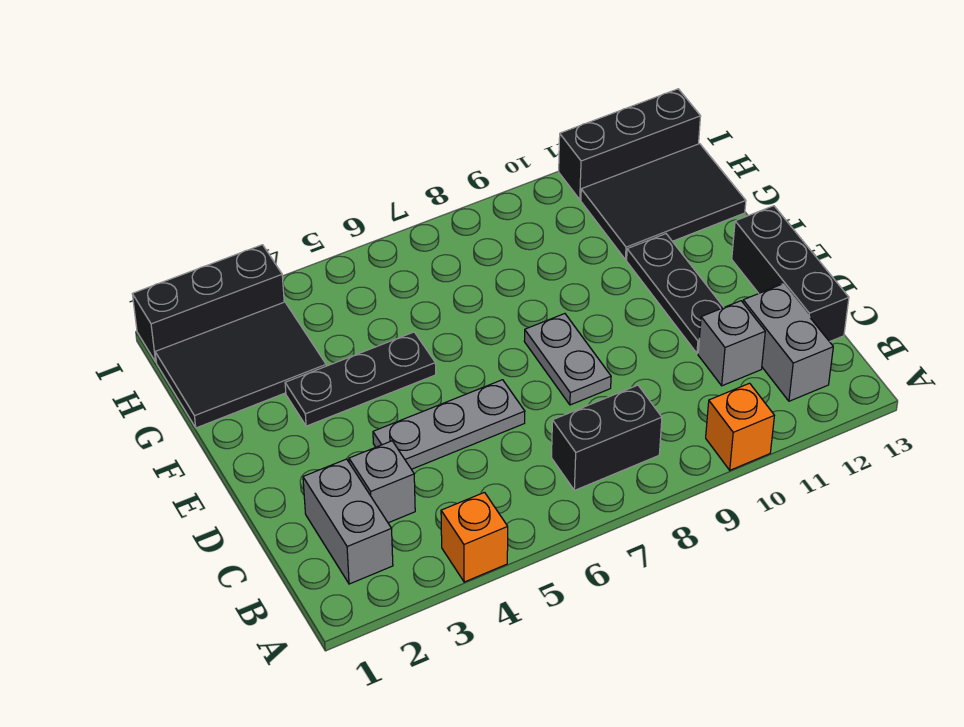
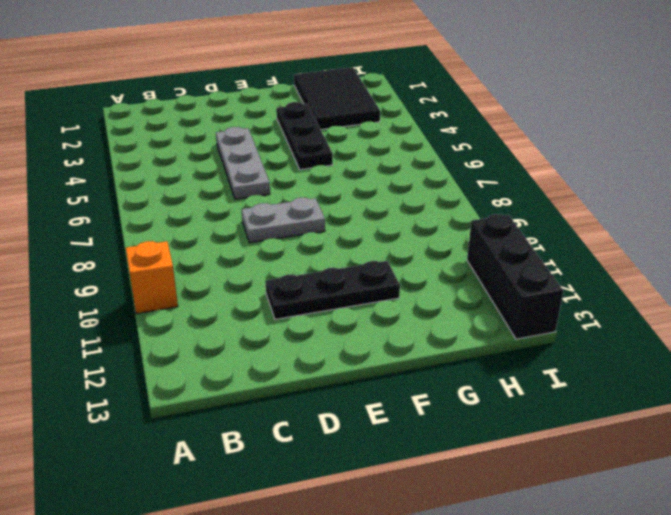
none -> orange brick A4 level 1
none -> grey brick B2:C2 level 1
none -> black brick B7:B8 level 1

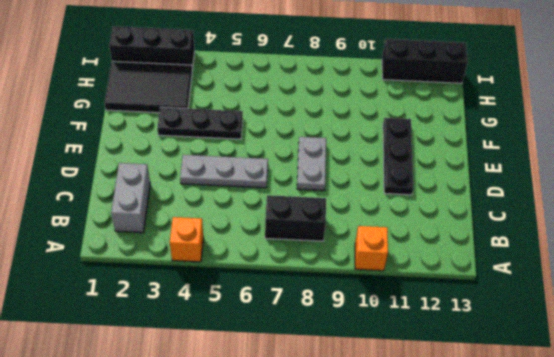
none -> grey brick B12:C12 level 1
none -> grey brick C3 level 1
none -> grey brick C11 level 1

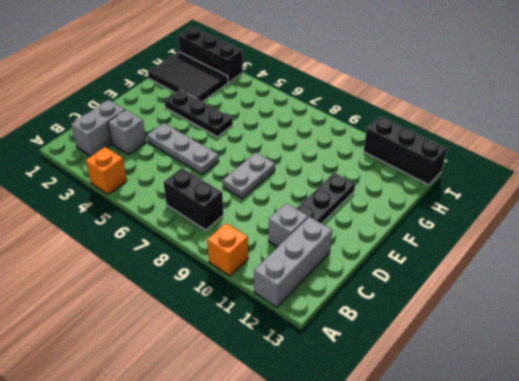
grey brick A12:C12 level 1 -> grey brick B12:C12 level 1
none -> black brick C13:E13 level 1
none -> black tile G11:H13 level 1

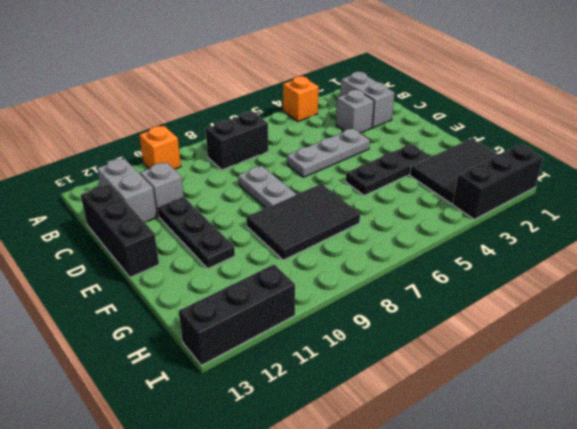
black tile F7:G9 level 1 -> black tile G11:H13 level 1

